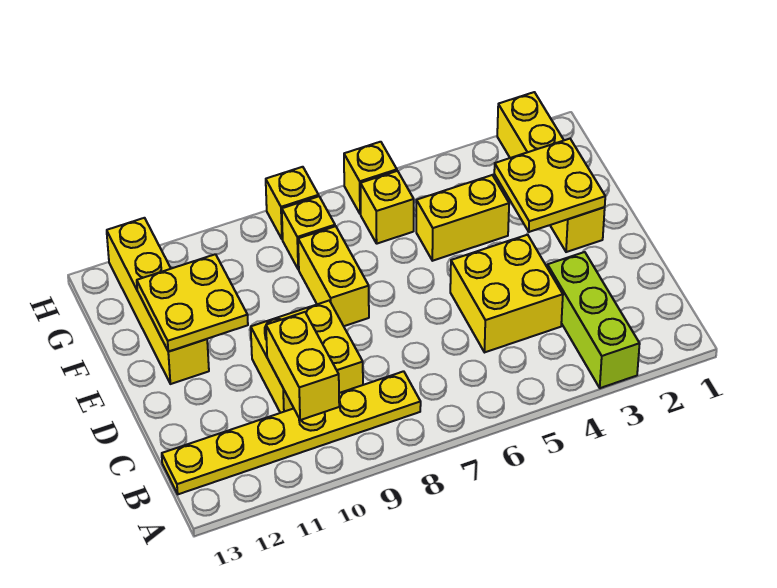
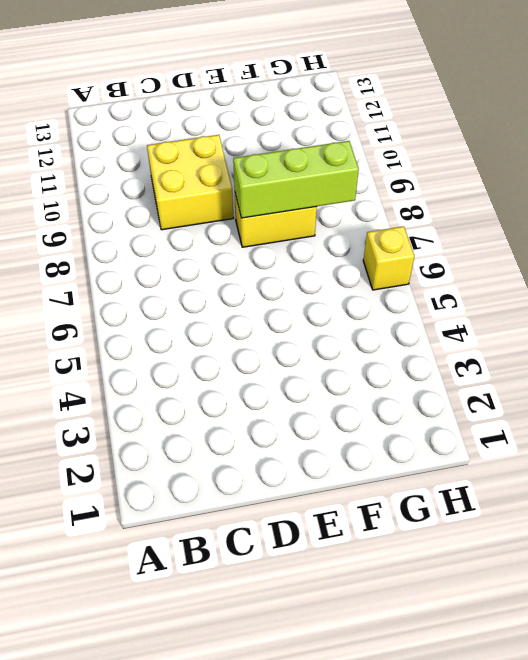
lime brick E8:G8 level 2 -> lime brick A3:C3 level 1
none -> yellow plate B8:B13 level 1
none -> yellow brick C4:D5 level 1
none -> yellow brick E2:H2 level 1

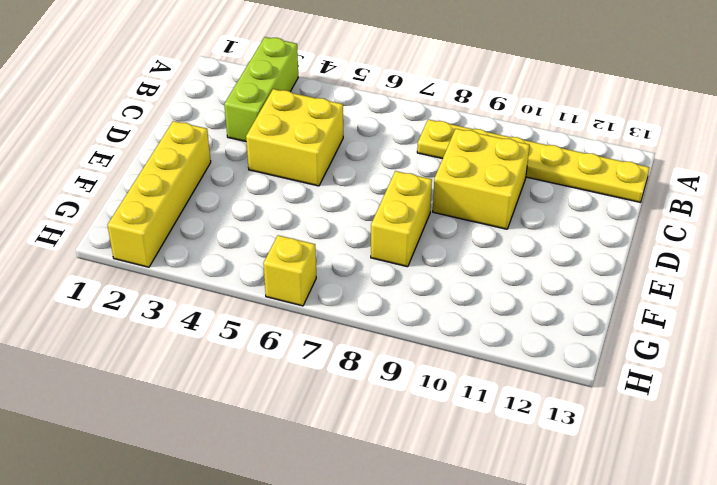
none -> yellow brick E12:H12 level 1
none -> yellow brick F4:F5 level 1
none -> yellow brick G6 level 1

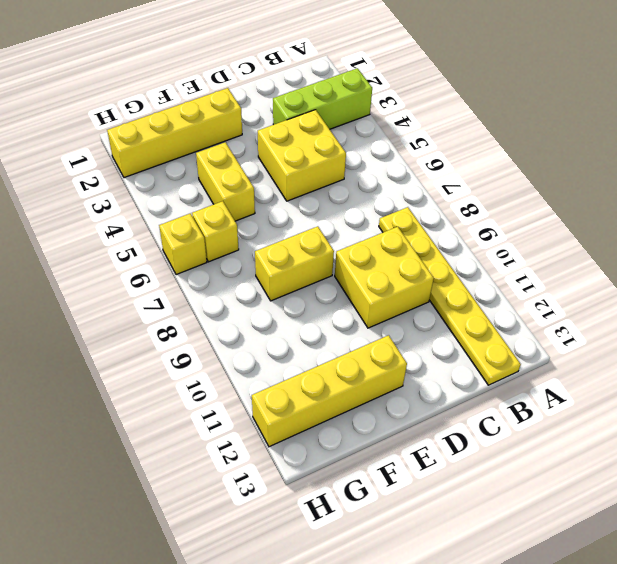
none -> yellow brick G8 level 1
none -> yellow brick H8 level 1
none -> yellow brick B10:C10 level 2

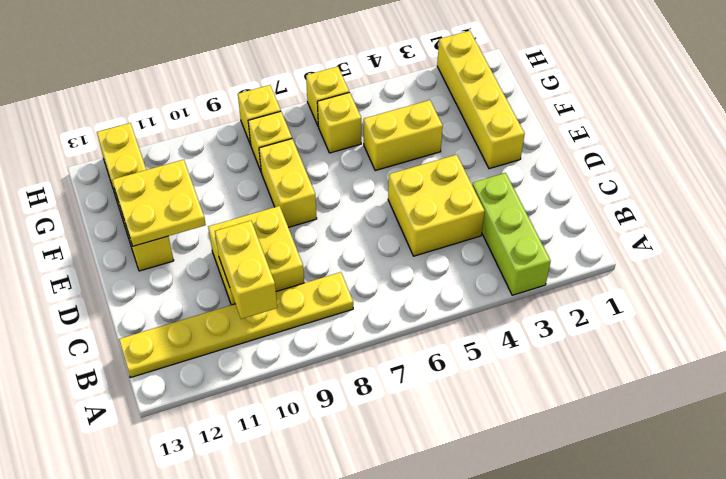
none -> yellow plate E2:F3 level 2

